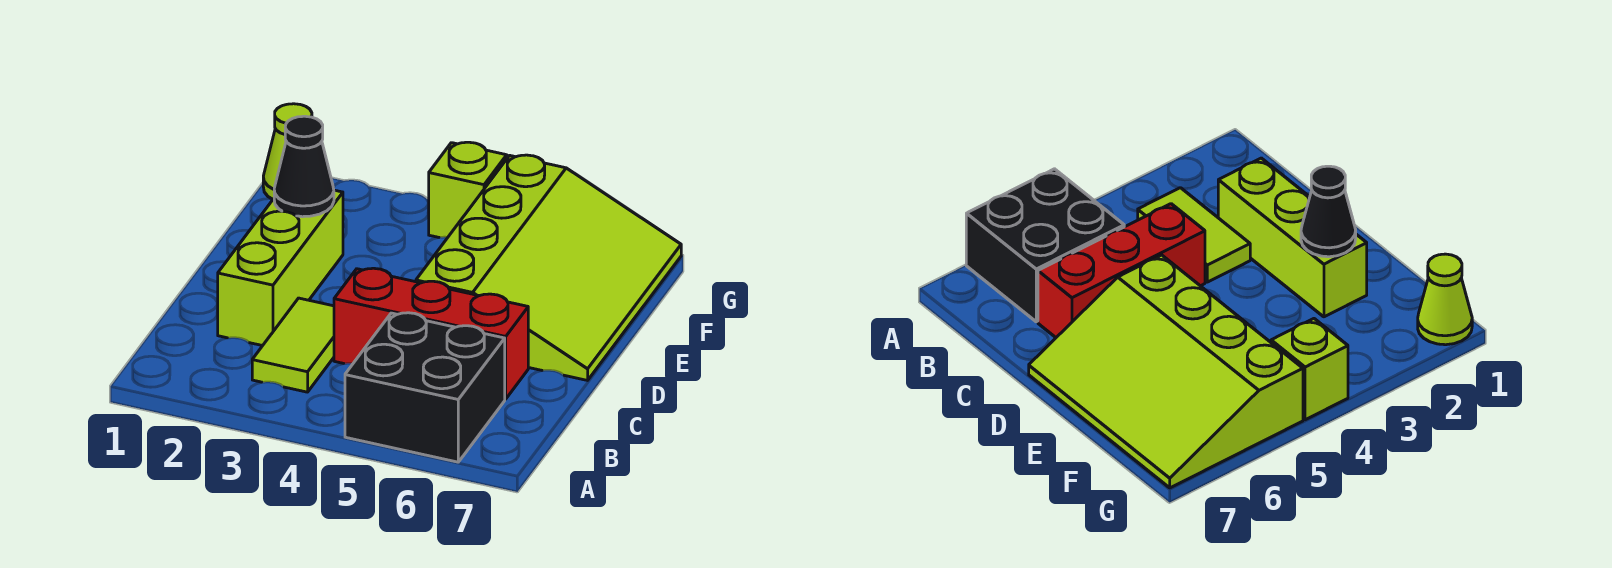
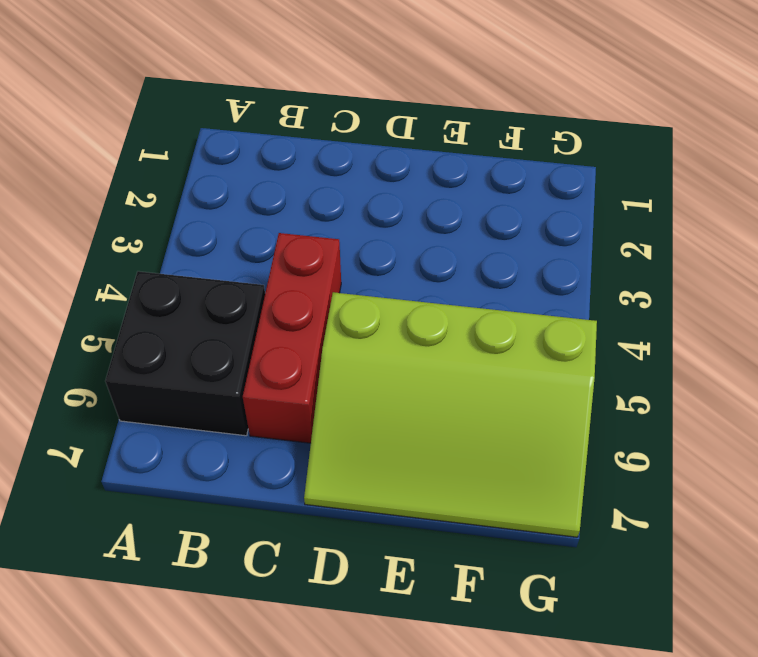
none -> lime tile B3:C3 level 1
none -> lime brick C2:E2 level 1

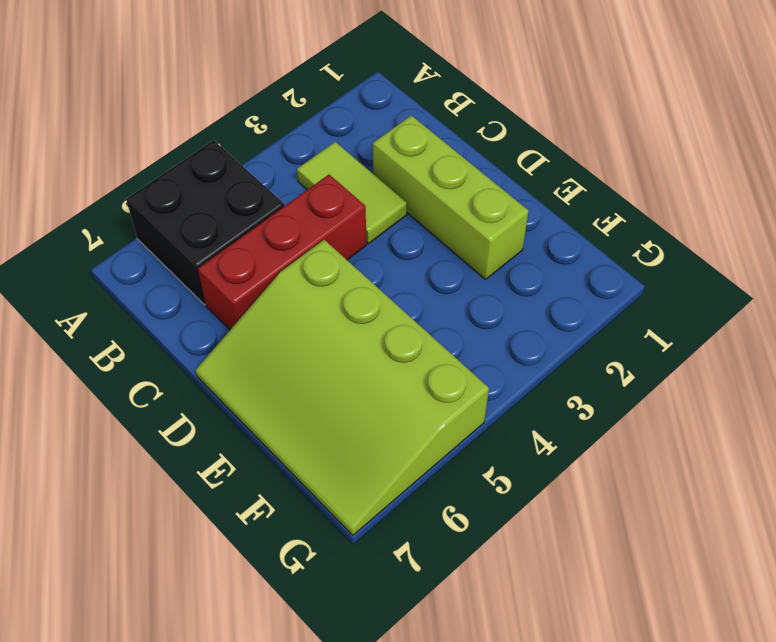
none -> lime cone G1 level 1
none -> lime brick G4 level 1

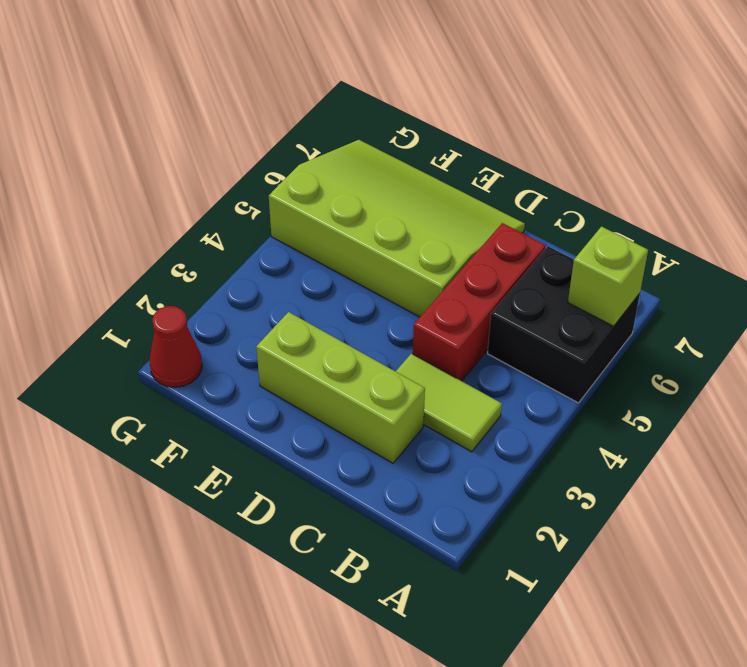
lime brick A6 level 2 -> lime brick G4 level 1
red cone G1 level 1 -> lime cone G1 level 1
none -> black cone E2 level 2

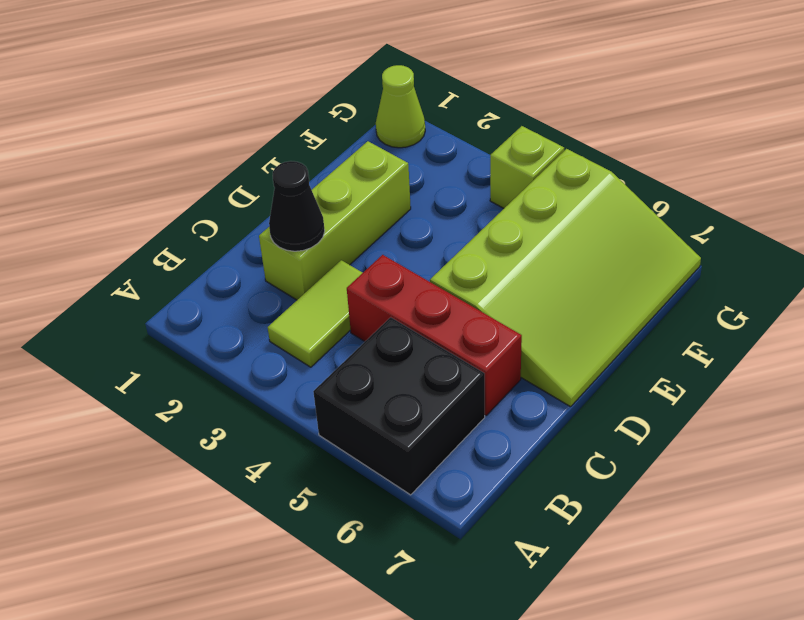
black cone C2 level 2 -> black cone E2 level 2

